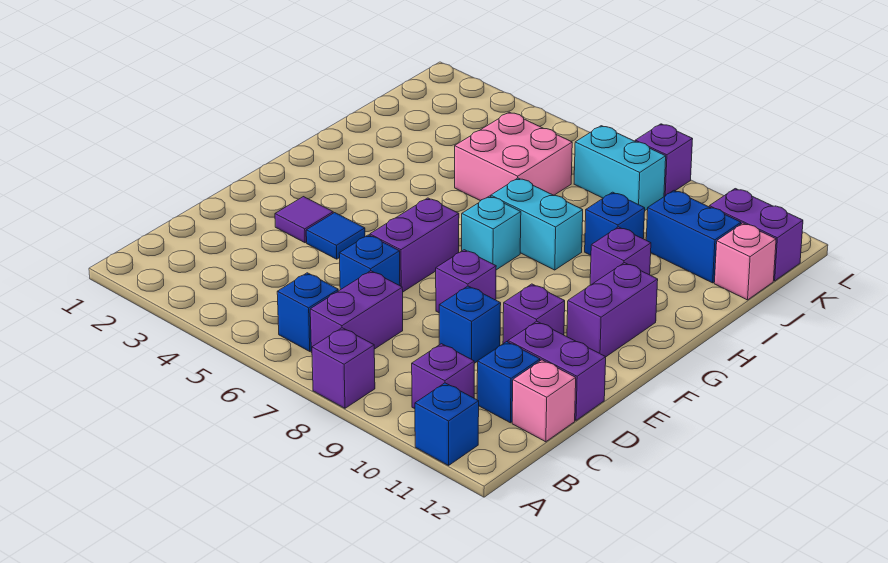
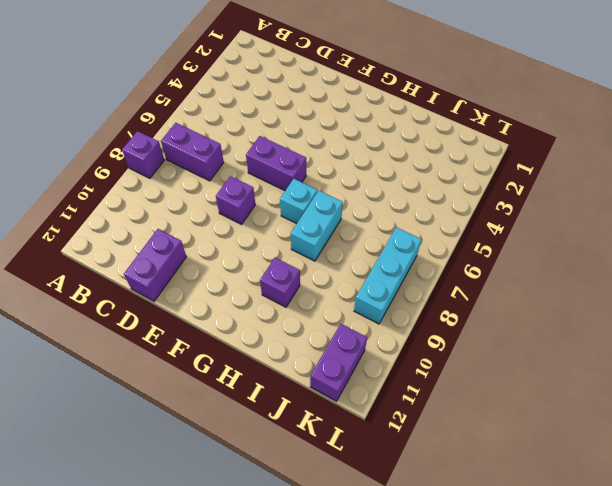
cyan brick K7:K9 level 1 -> cyan brick K7:K8 level 1
none -> blue brick A11 level 1
none -> blue brick B6 level 1
none -> purple brick B10 level 1

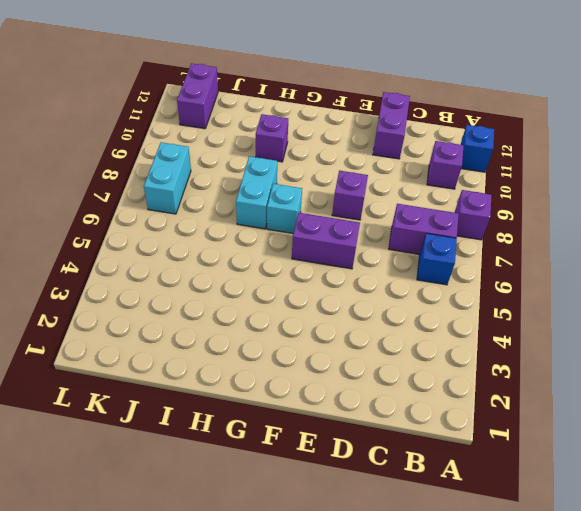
none -> blue brick C11 level 1
none -> pink brick C12 level 1
none -> blue brick D6 level 1

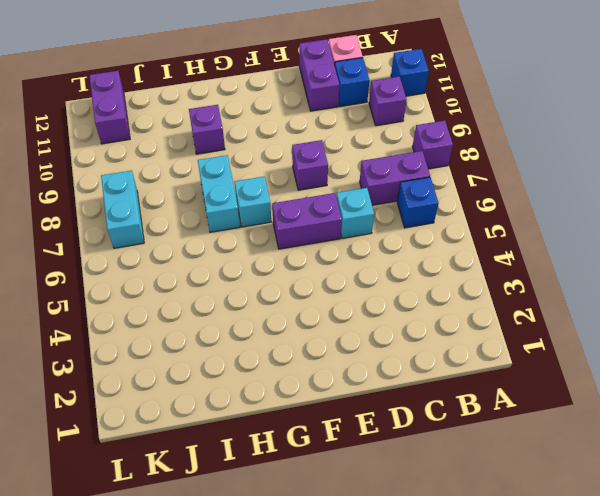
cyan brick D6 level 1 -> blue brick D6 level 1
none -> blue brick D9 level 1
none -> purple tile E3 level 1
none -> blue tile E4 level 1

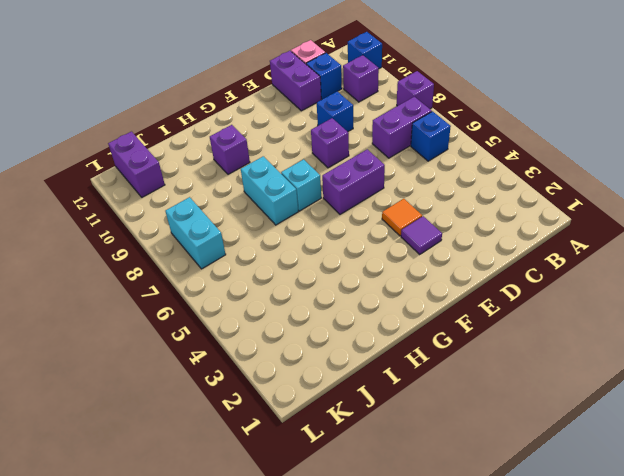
orange tile E4 level 1 -> blue tile E4 level 1
none -> blue brick D6 level 1
none -> purple brick E10 level 1
none -> purple brick F11:G11 level 1

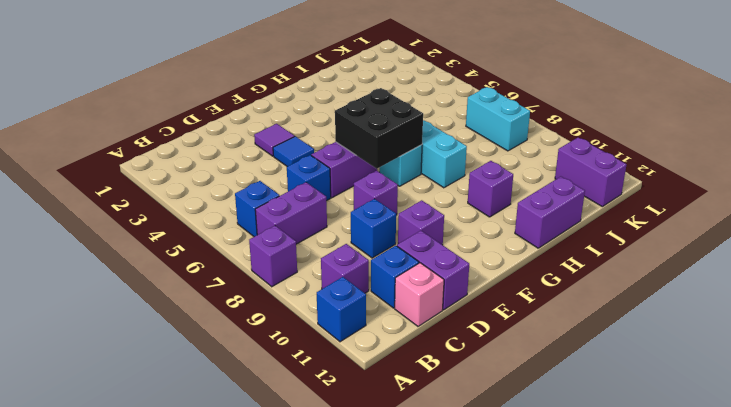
black brick F6:G7 level 2 -> none
purple brick H12:I12 level 1 -> purple brick F11:G11 level 1
none -> pink brick I5:J6 level 1
none -> blue brick I9 level 1
none -> blue brick J10:J11 level 1

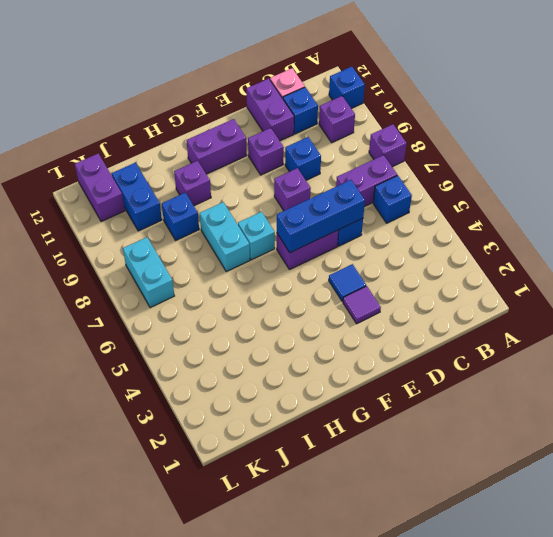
blue brick D6:F6 level 2 -> none
none -> pink brick I5:J6 level 1
none -> pink brick J12 level 1
none -> purple brick L8 level 1

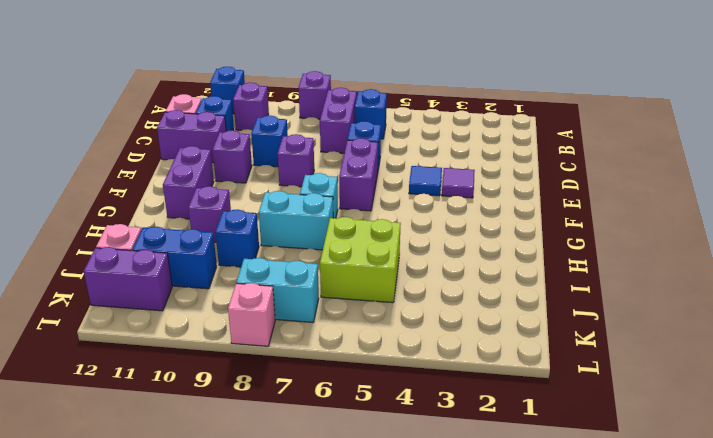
lime brick I5:J6 level 1 -> pink brick I5:J6 level 1
pink brick L8 level 1 -> purple brick L8 level 1

